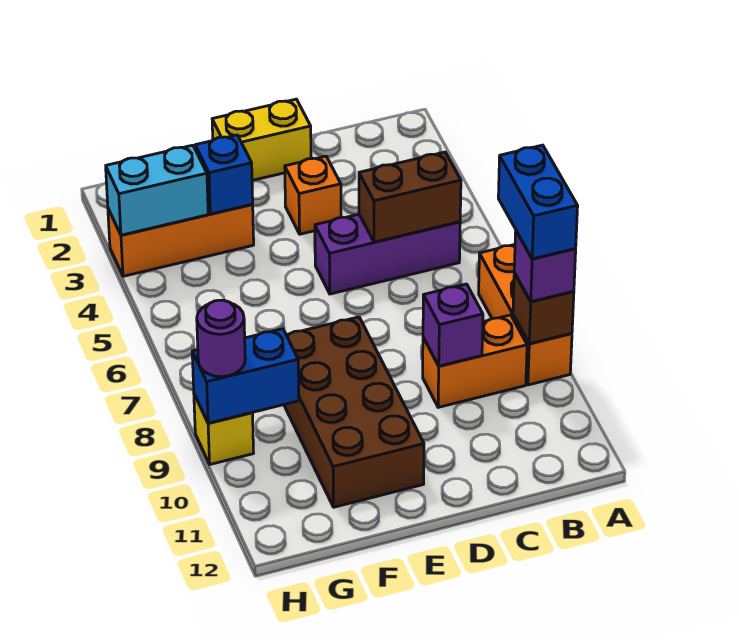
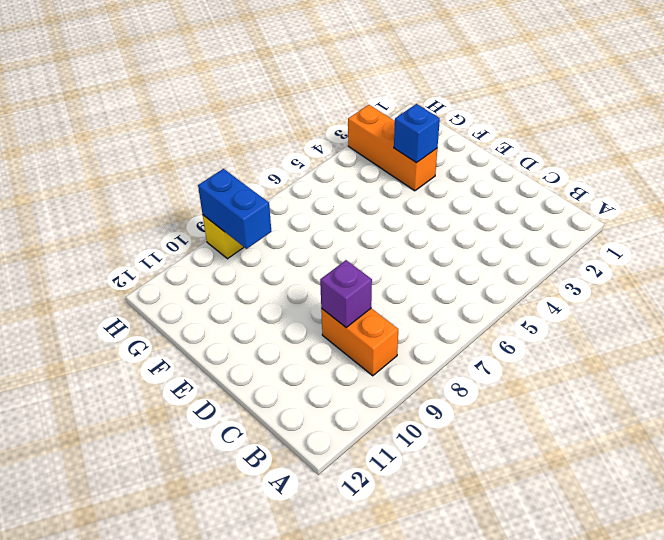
none -> orange brick A7:A9 level 1
none -> purple brick B5:D5 level 1
none -> yellow brick D1:E1 level 1

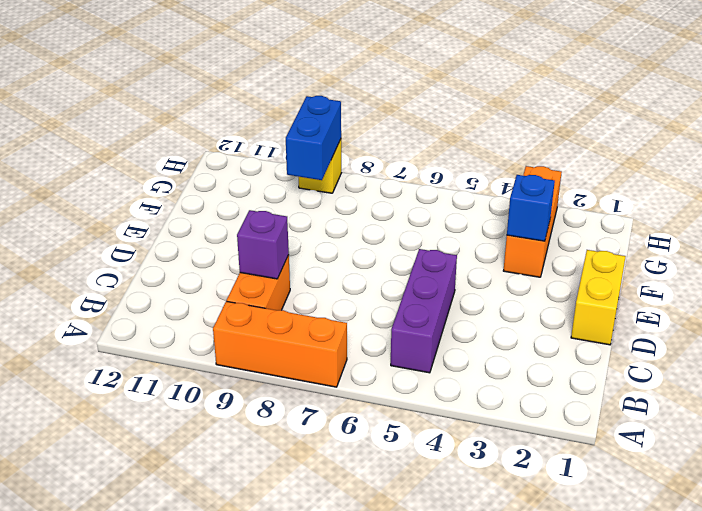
none -> orange brick D3 level 1
none -> brown brick E8:F11 level 1
none -> brown brick A9 level 2

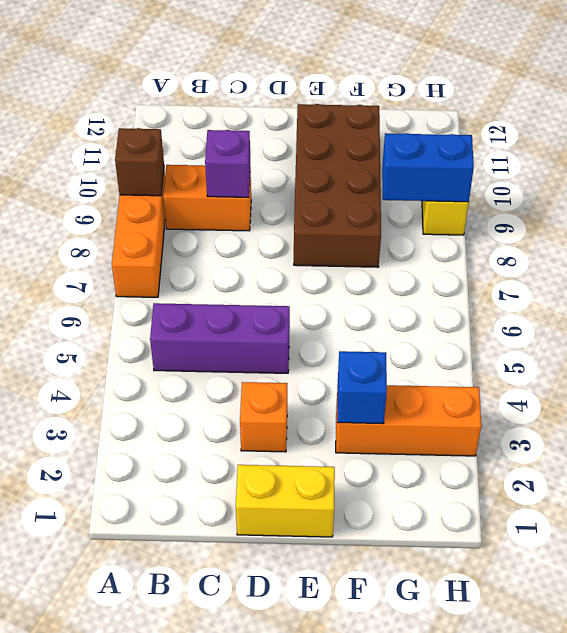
none -> brown brick B5:C5 level 2
none -> cyan brick G3:H3 level 2
none -> purple brick A9 level 3

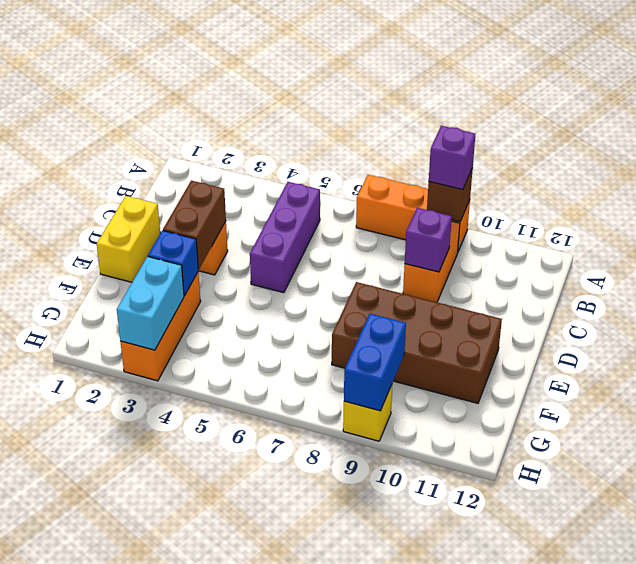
brown brick D3:E3 level 2 -> brown brick B5:C5 level 2
none -> purple round brick H9 level 3
none -> blue brick A8:A9 level 4

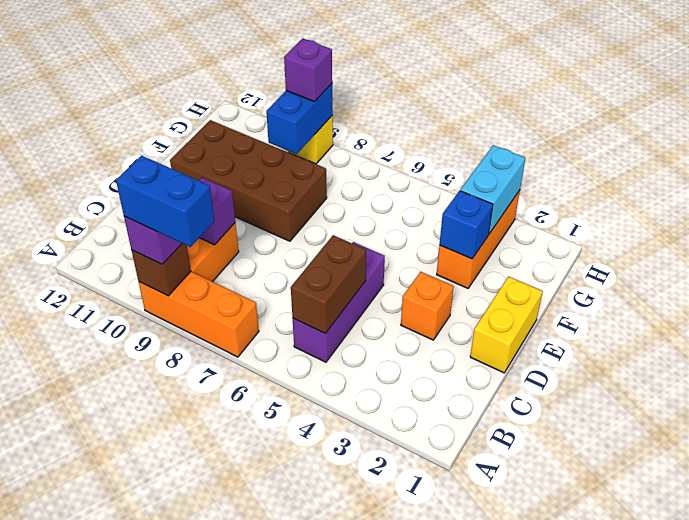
purple brick H9 level 3 -> purple round brick H9 level 3

